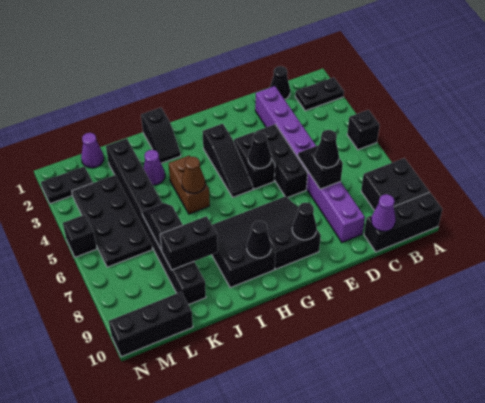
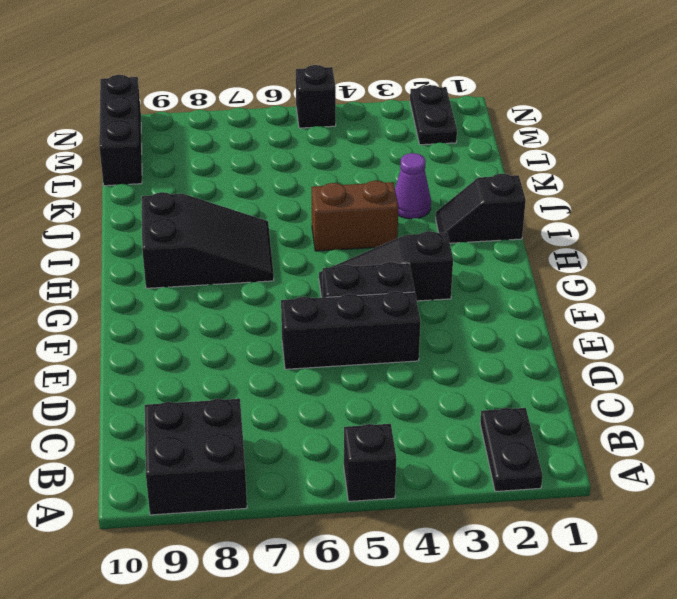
none -> black brick A10:C10 level 1
none -> black cone C1 level 1
none -> purple brick D2:D9 level 1

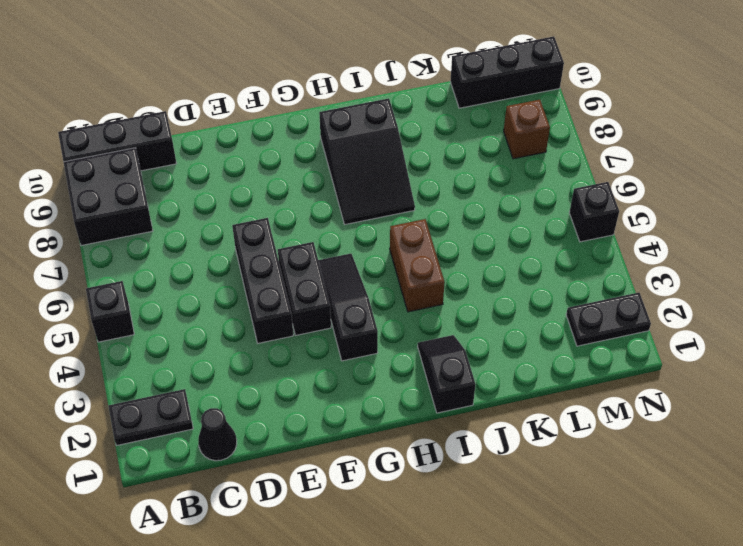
brown brick M8 level 1 -> none
none -> purple brick D2:D9 level 1
none -> black slope F7:G9 level 1 top 9
none -> purple cone J3 level 1

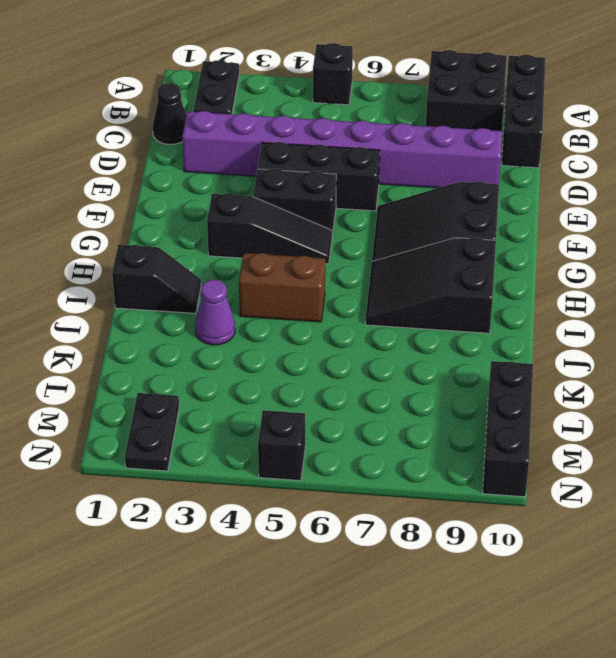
none -> black brick K2:K9 level 1
none -> purple cone L1 level 1
none -> black plate L3:M6 level 1

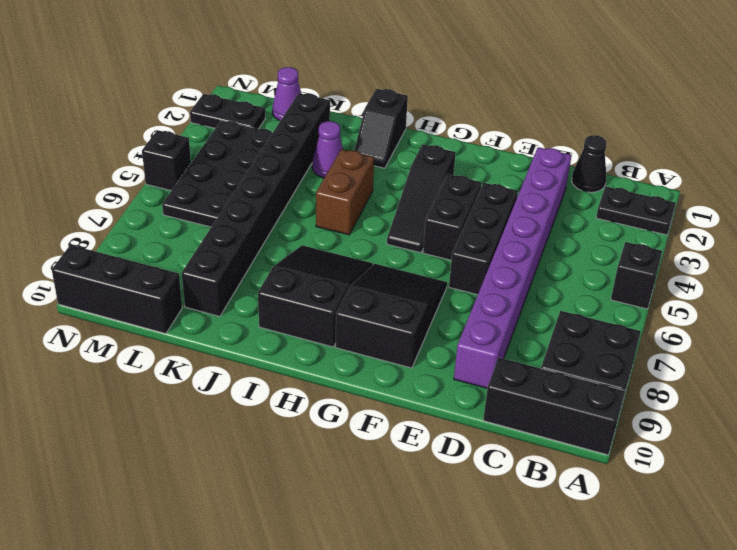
none -> purple cone C10 level 2
none -> black slope D6:D7 level 2 top 7
none -> black cone F5 level 2

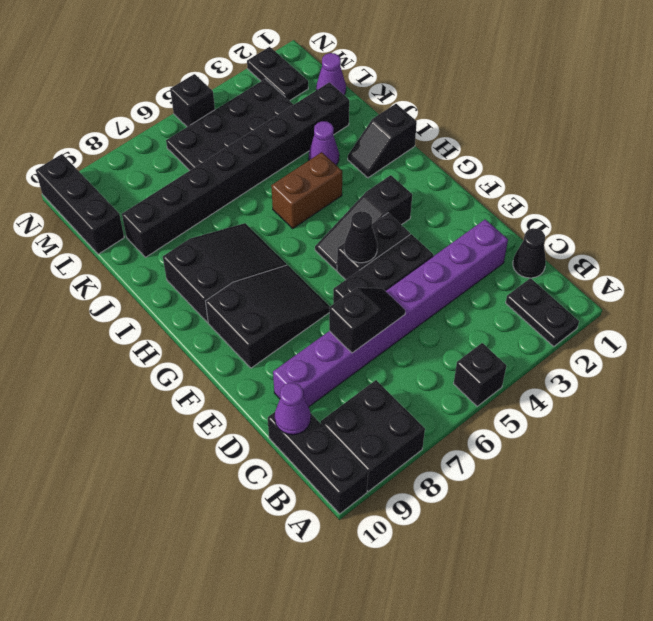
none -> black cone F9 level 2
none -> black cone H9 level 2
none -> brown cone I5 level 2

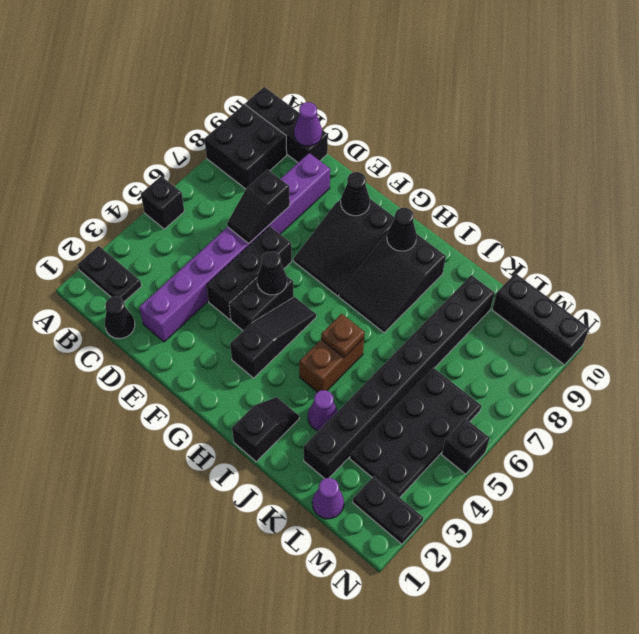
brown plate I5 level 2 -> brown cone I5 level 2
none -> black brick J8:K8 level 2
none -> black slope K6:K7 level 2 top 7
none -> black cone D7 level 3

